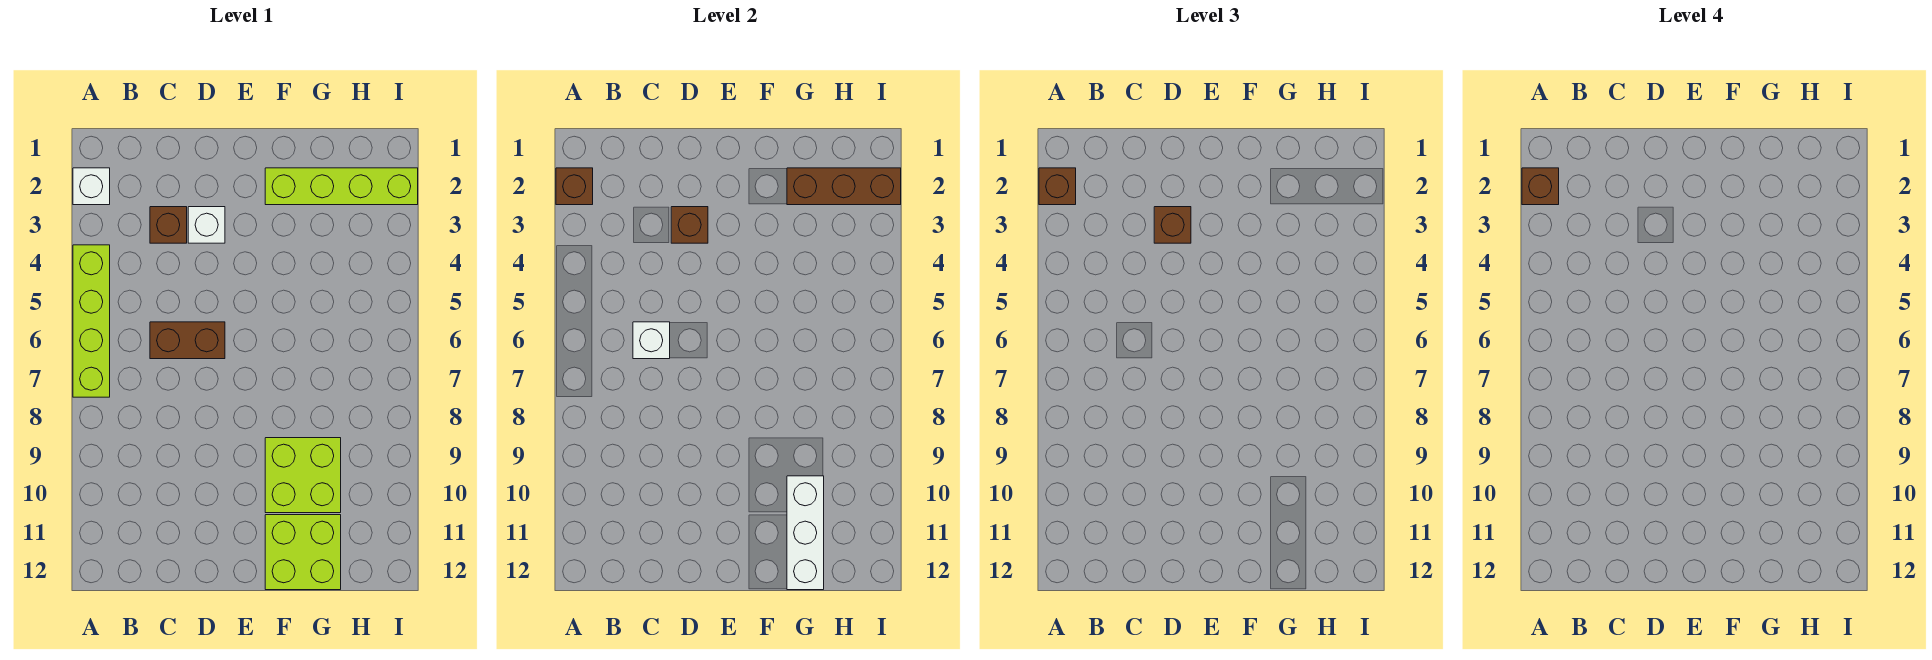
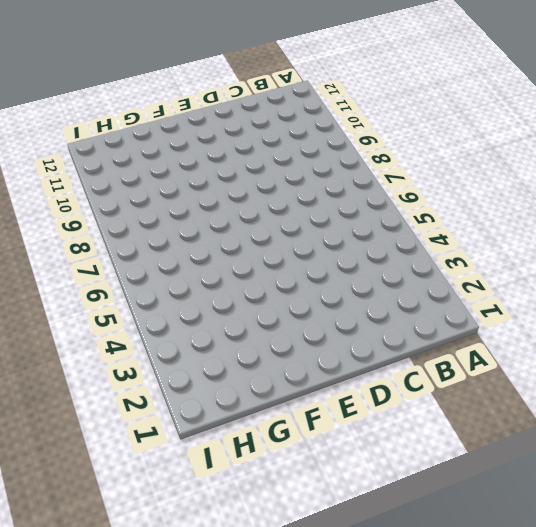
none -> white brick A2 level 1
none -> lime brick A4:A7 level 1
none -> brown brick C3 level 1

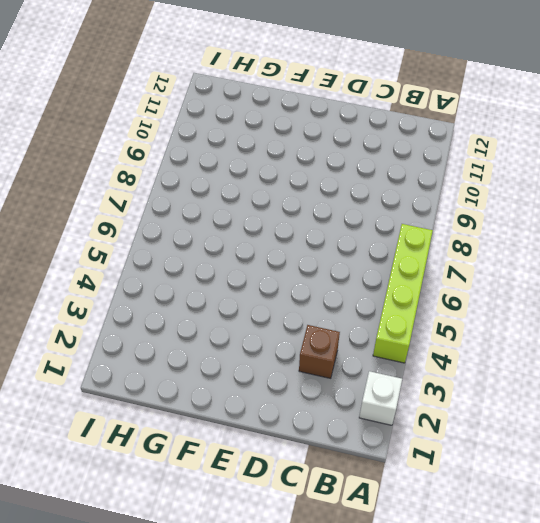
none -> brown brick C6:D6 level 1
none -> white brick D3 level 1
none -> lime brick F2:I2 level 1

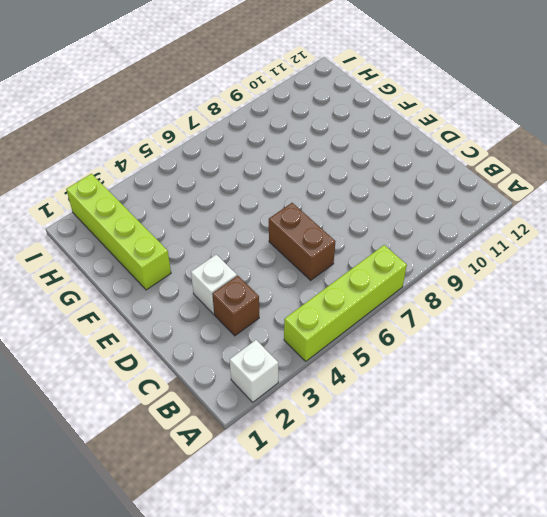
none -> lime brick F9:G10 level 1
none -> lime brick F11:G12 level 1
none -> brown brick A2 level 2

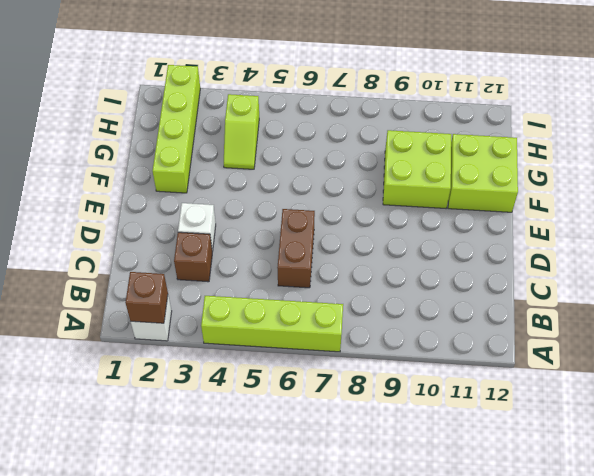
lime slope G4:H4 level 1 top H -> none
none -> white brick C6 level 2
none -> brown brick D3 level 2
none -> brown brick G2:I2 level 2

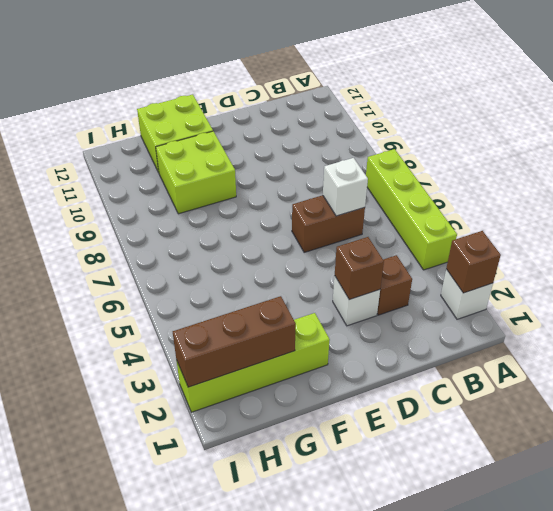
none -> white brick G10:G12 level 2
none -> brown brick A2 level 3
none -> brown brick D3 level 3

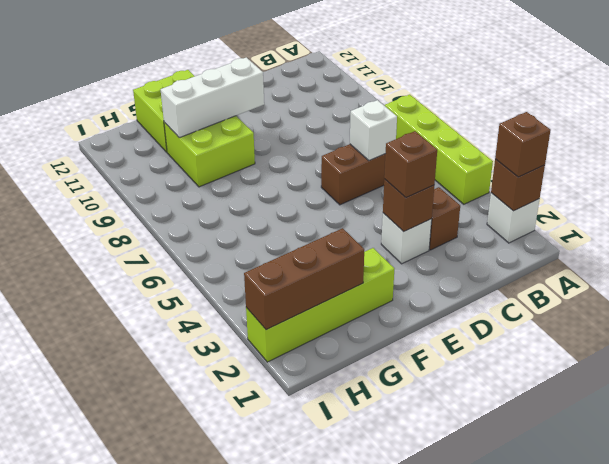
white brick E10:G10 level 2 -> white brick G10:G12 level 2
none -> brown brick A2 level 4

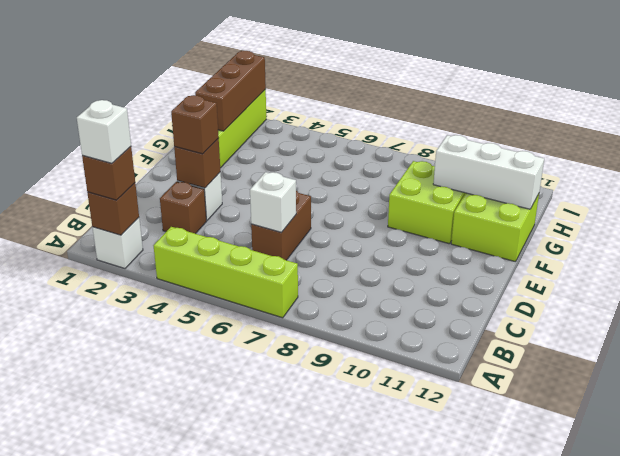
white brick A2 level 4 -> brown brick A2 level 4

